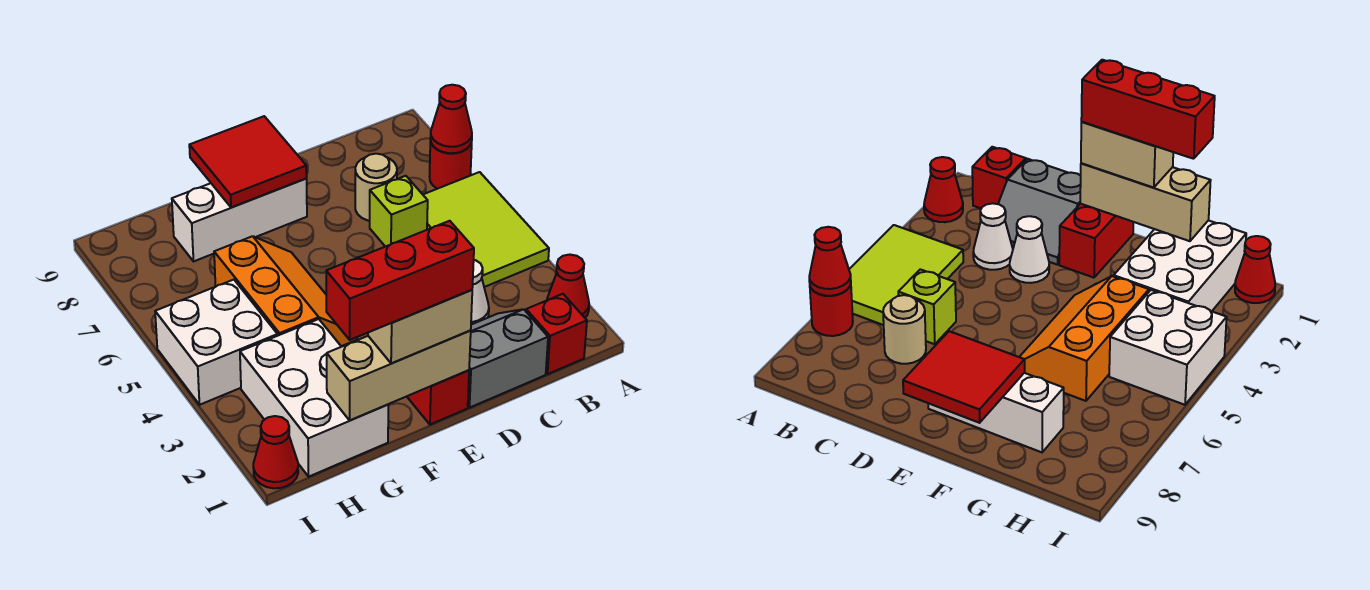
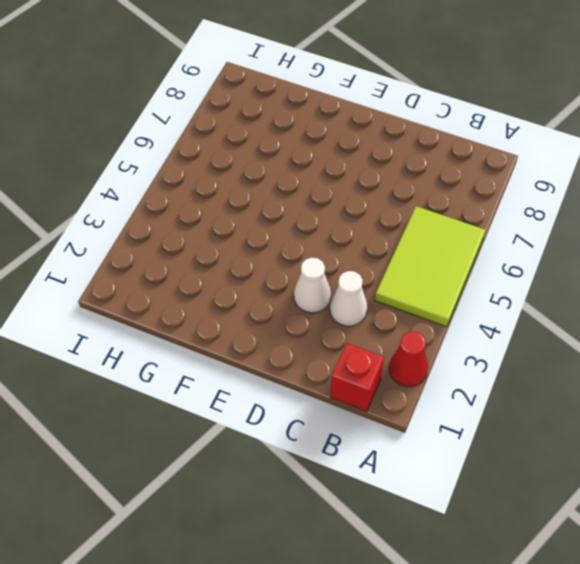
none -> red round brick A7 level 1
none -> grey slope C1:D2 level 1 top 1
none -> lime brick C6 level 1

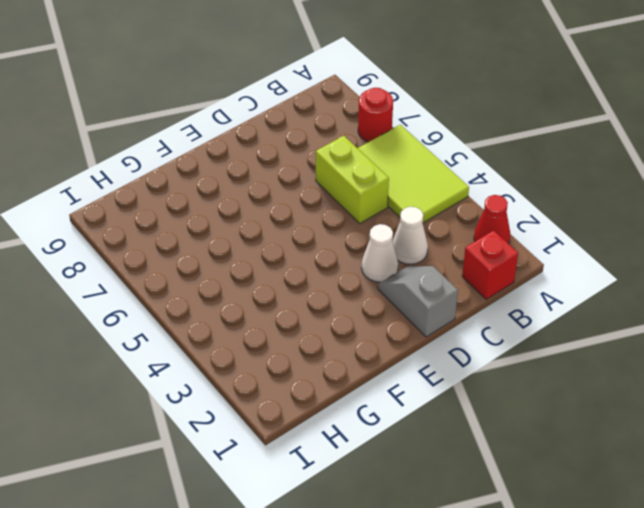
lime brick C5:C6 level 1 -> lime brick C6 level 1
grey slope D1:D2 level 1 top 1 -> grey slope C1:D2 level 1 top 1
none -> tan round brick C7 level 1
none -> red brick E1:E2 level 1
none -> white brick E8:G8 level 1

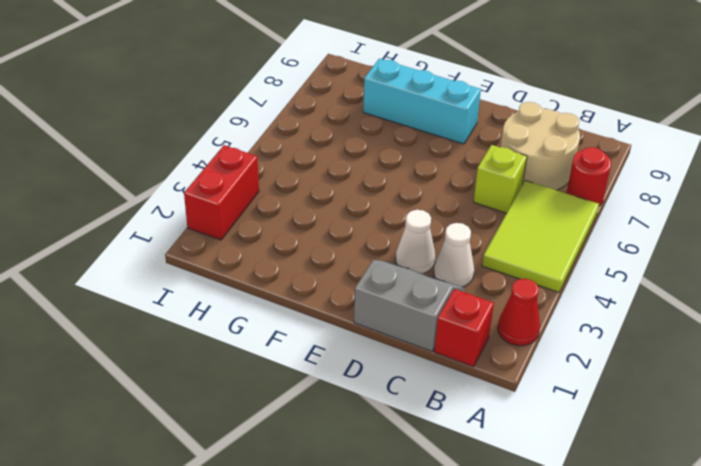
tan round brick B7:C8 level 1 -> tan round brick C7 level 1
cyan brick E8:G8 level 1 -> white brick E8:G8 level 1
red brick I2:I3 level 1 -> red brick E1:E2 level 1
none -> orange slope F4:G6 level 1 top G
none -> white brick G1:H3 level 1
none -> white brick H4:I5 level 1

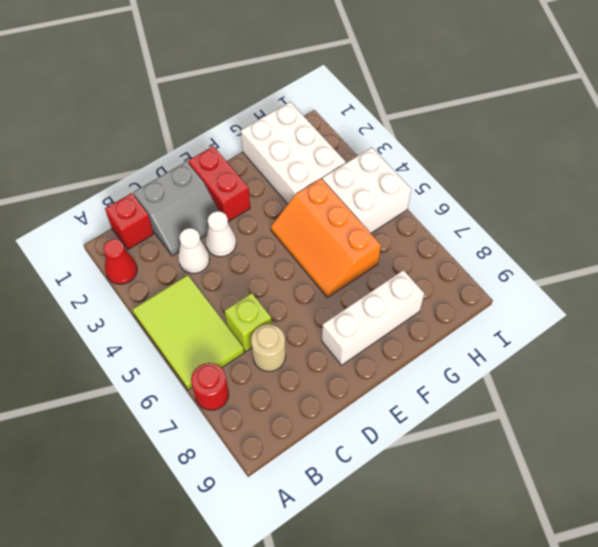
none -> red cone I1 level 1
none -> red cone A7 level 2
none -> tan brick E1:G1 level 2

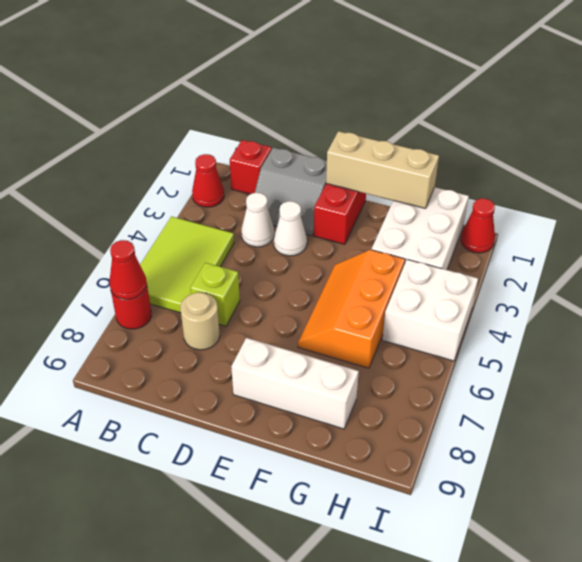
none -> red tile E8:F9 level 2
none -> tan brick E1:F1 level 3
none -> red brick E1:G1 level 4

